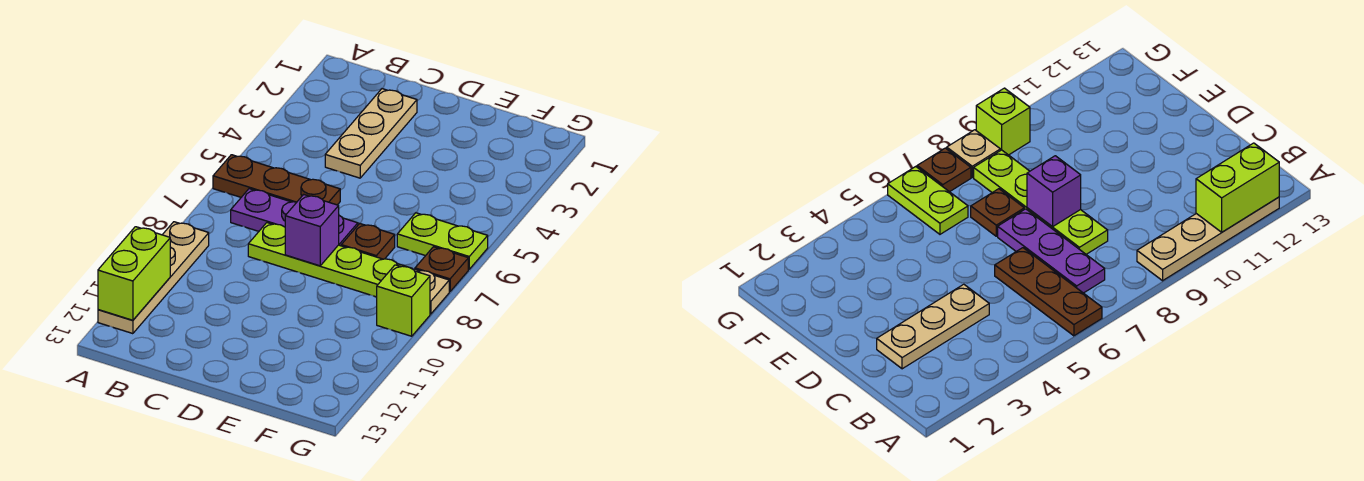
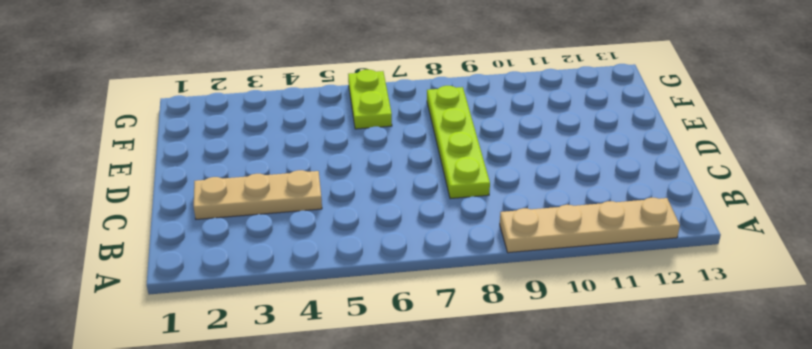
none -> brown plate A6:C6 level 1
none -> purple plate B7:D7 level 1
none -> brown plate E7 level 1

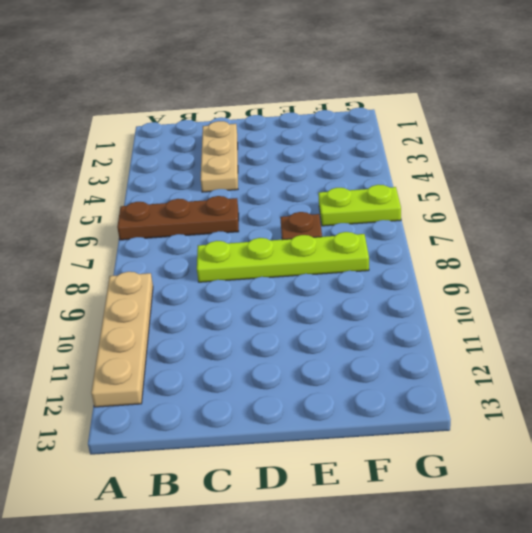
none -> purple plate B7:D7 level 1
none -> brown plate G7 level 1
none -> tan plate G8 level 1

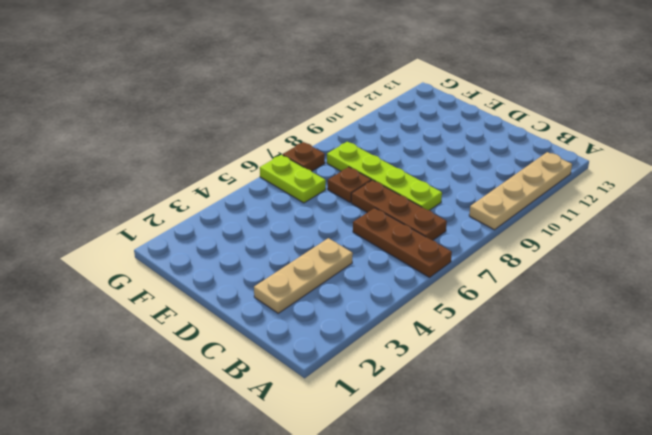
brown plate B7:D7 level 1 -> purple plate B7:D7 level 1
none -> tan plate G8 level 1
none -> lime brick G9 level 1
none -> lime brick A11:A12 level 2

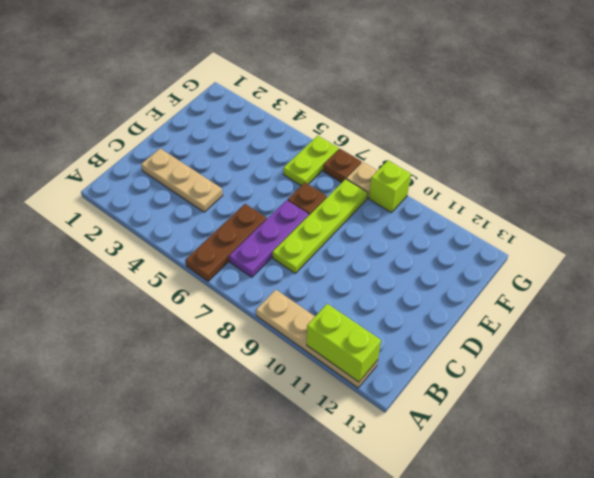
none -> purple brick D8 level 2

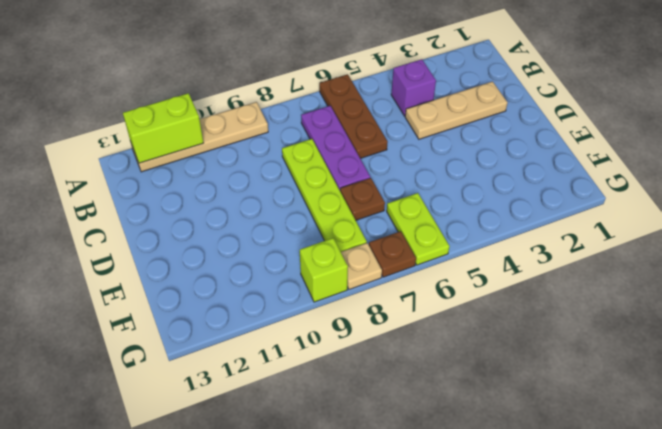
purple brick B4 level 1 -> purple brick D8 level 2

